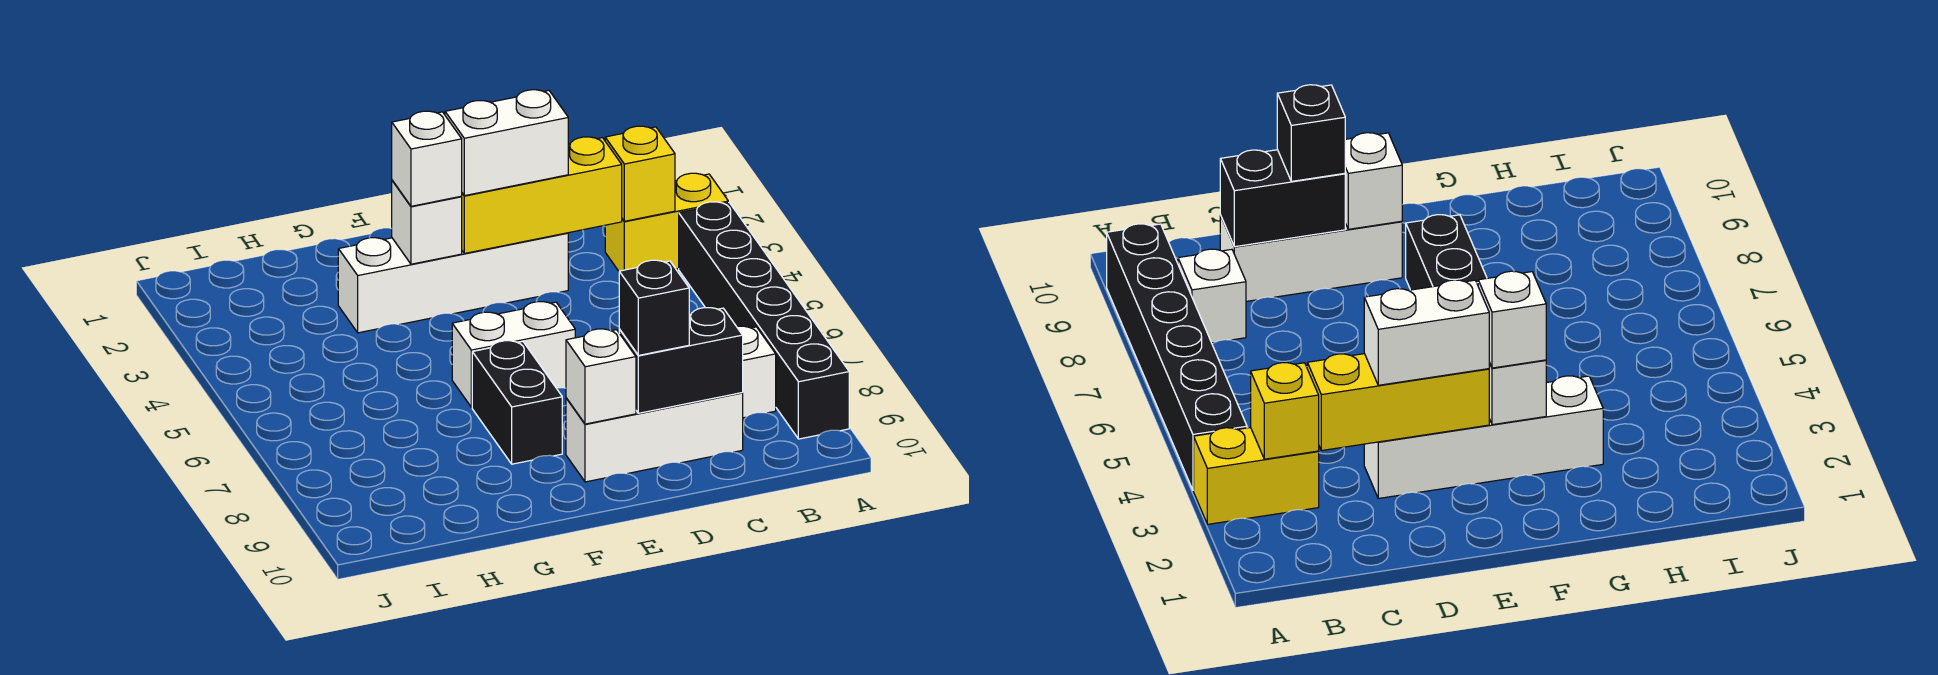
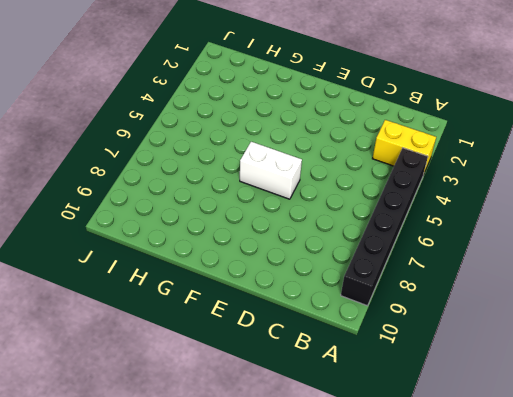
none -> white brick B8 level 1
none -> white brick C9:E9 level 1
none -> white brick D3:G3 level 1

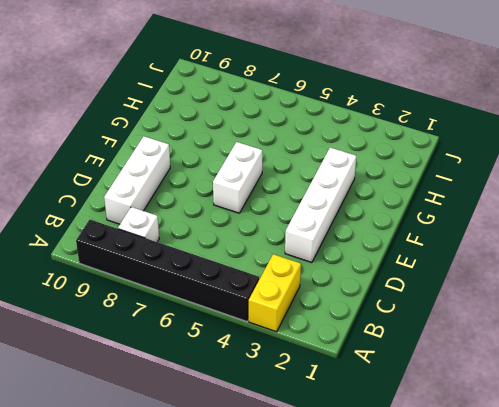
none -> black brick F7:F8 level 1
none -> yellow brick B3 level 2
none -> yellow brick C3:E3 level 2

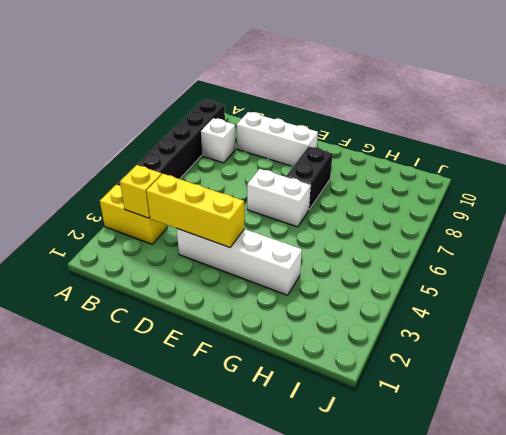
none -> black brick C9:D9 level 2
none -> white brick E9 level 2
none -> white brick F3 level 2

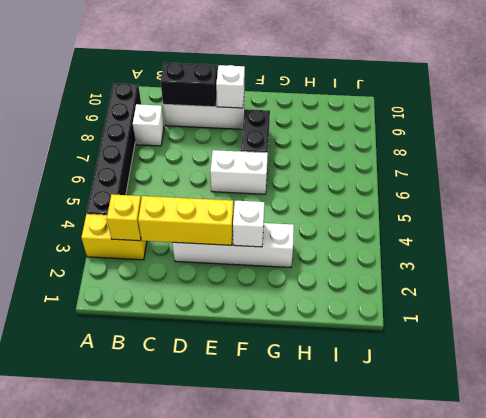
none -> white brick D3:E3 level 3
none -> black brick D9 level 3
none -> white brick F3 level 3

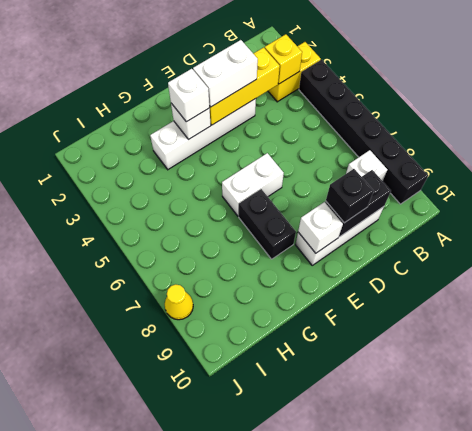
yellow cone J8 level 1 -> none

